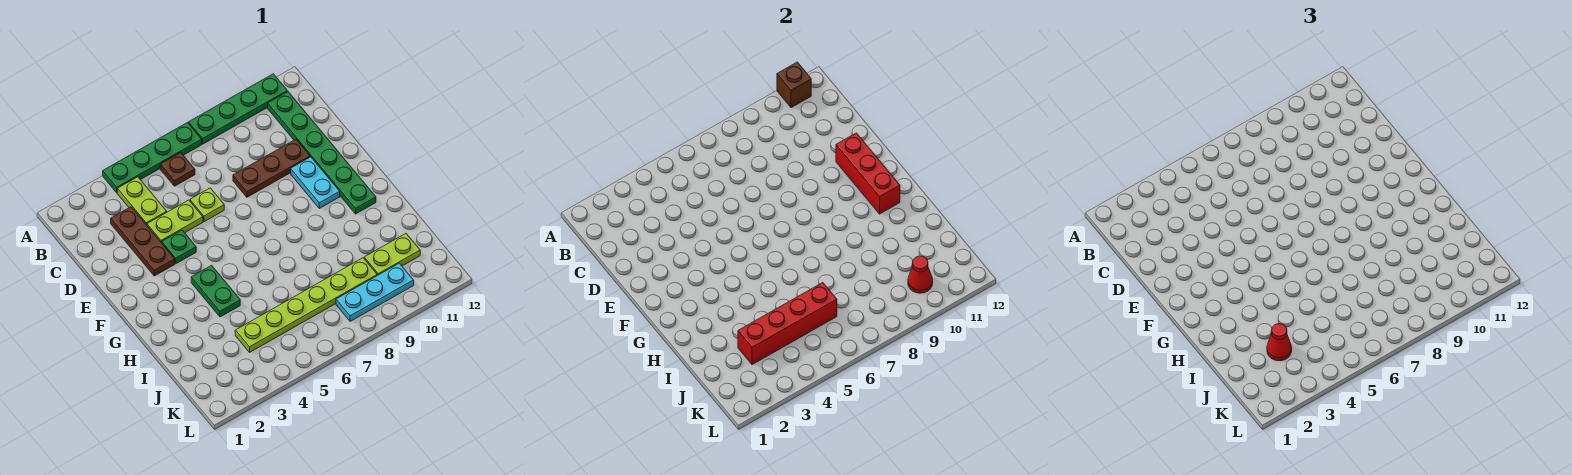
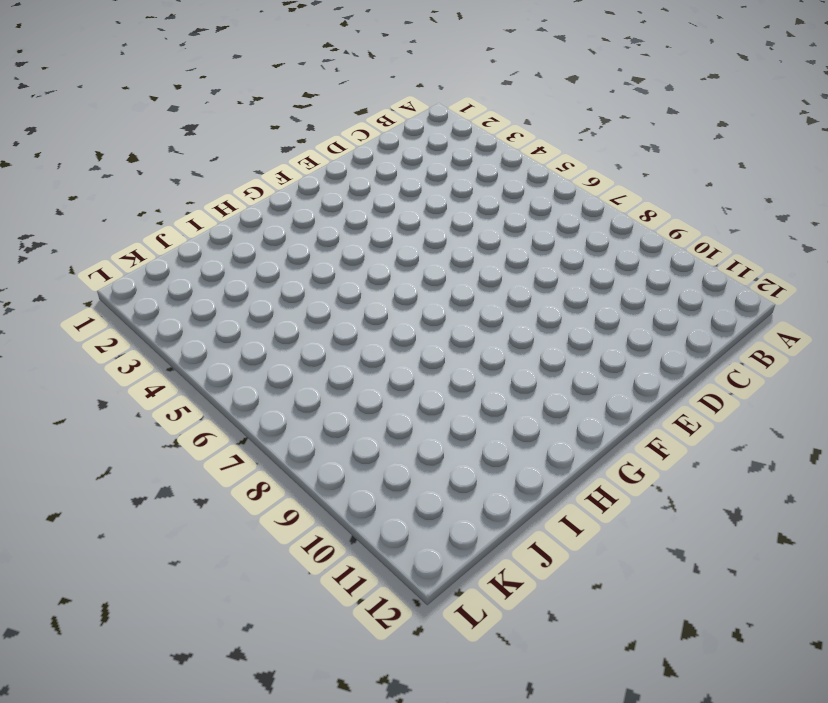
none -> green plate A4:A7 level 1
none -> green plate A8:A11 level 1
none -> lime plate B4:C4 level 1

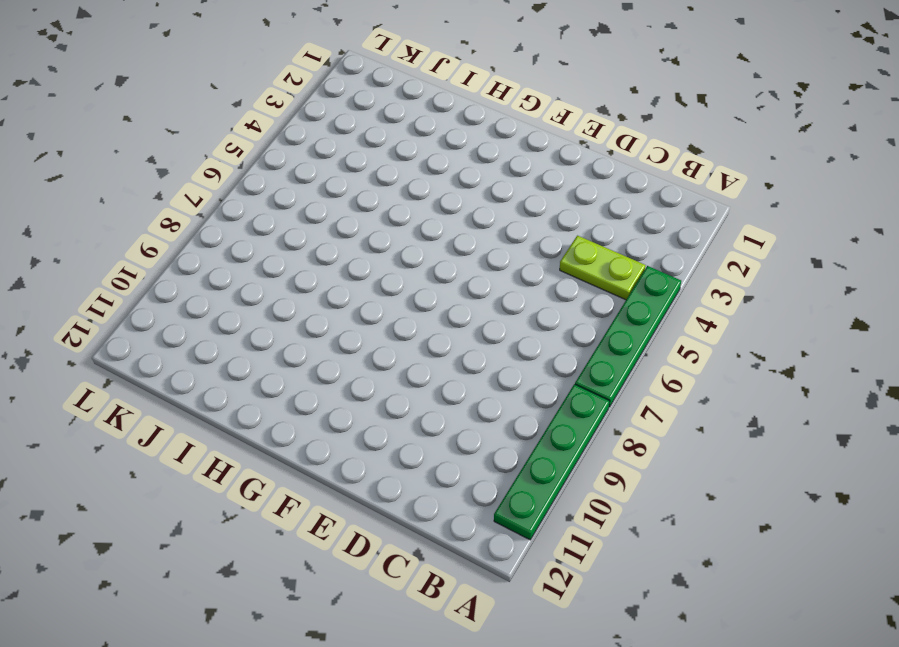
none -> brown plate B6 level 1
none -> green plate B11:G11 level 1
none -> brown plate C3:E3 level 1

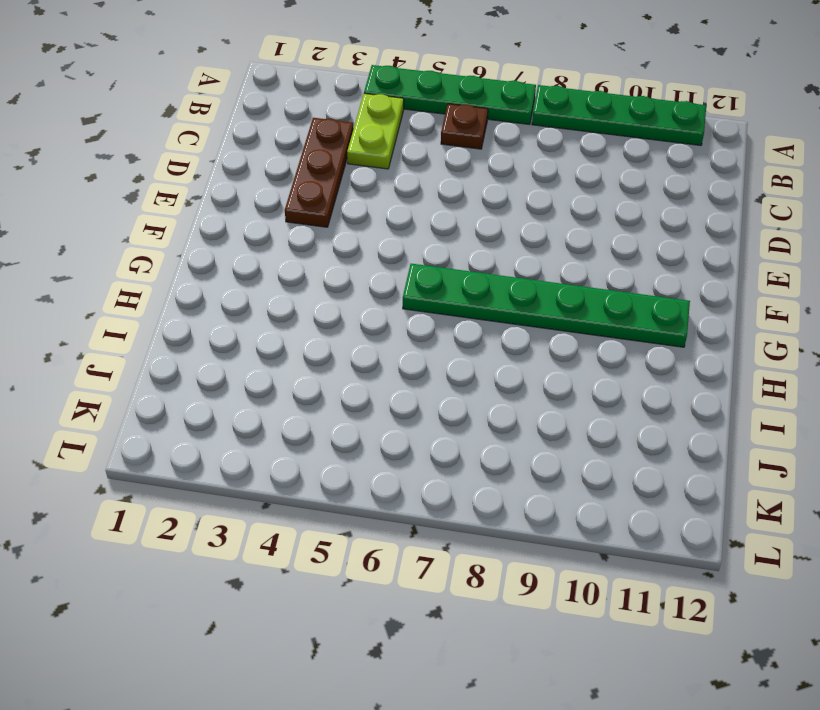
green plate G6:G11 level 1 -> green plate B11:G11 level 1
none -> lime plate D4:D5 level 1
none -> lime plate D6 level 1
none -> brown plate D8:D10 level 1

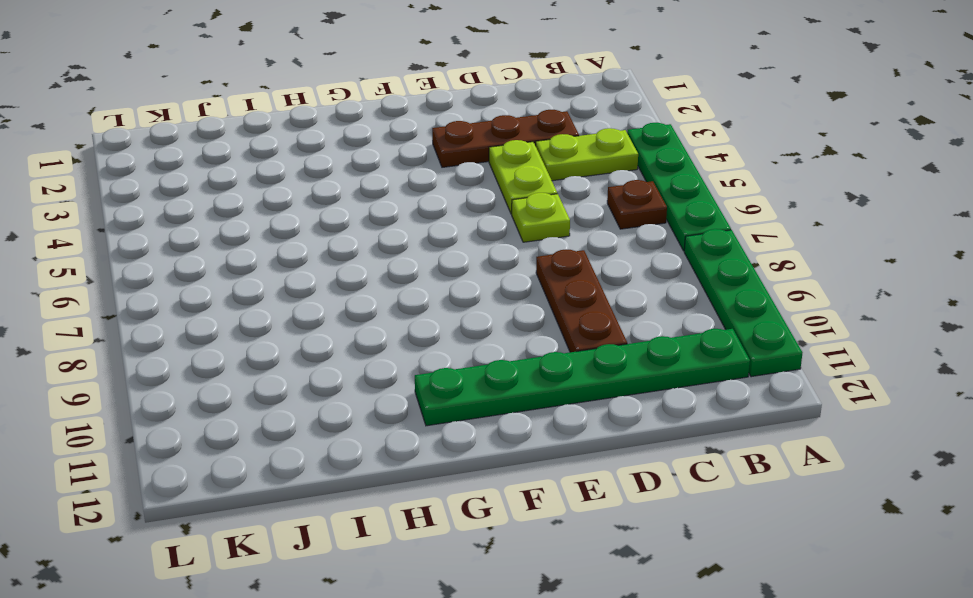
none -> green plate E4 level 1
none -> cyan plate E10:F10 level 1
none -> green plate G4:H4 level 1

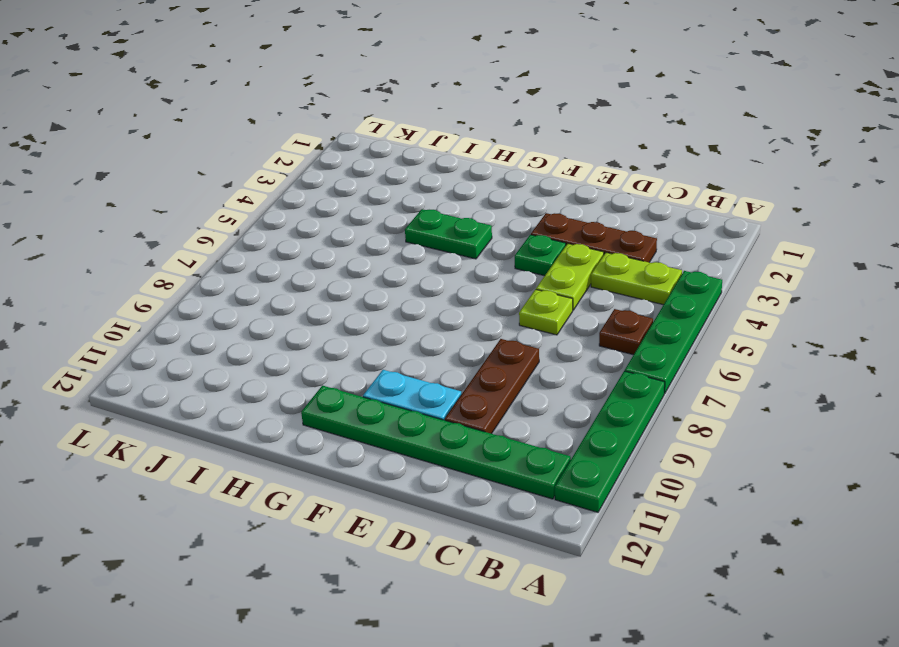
none -> lime plate J4:J9 level 1
none -> lime plate J10:J11 level 1
none -> cyan plate K8:K10 level 1

